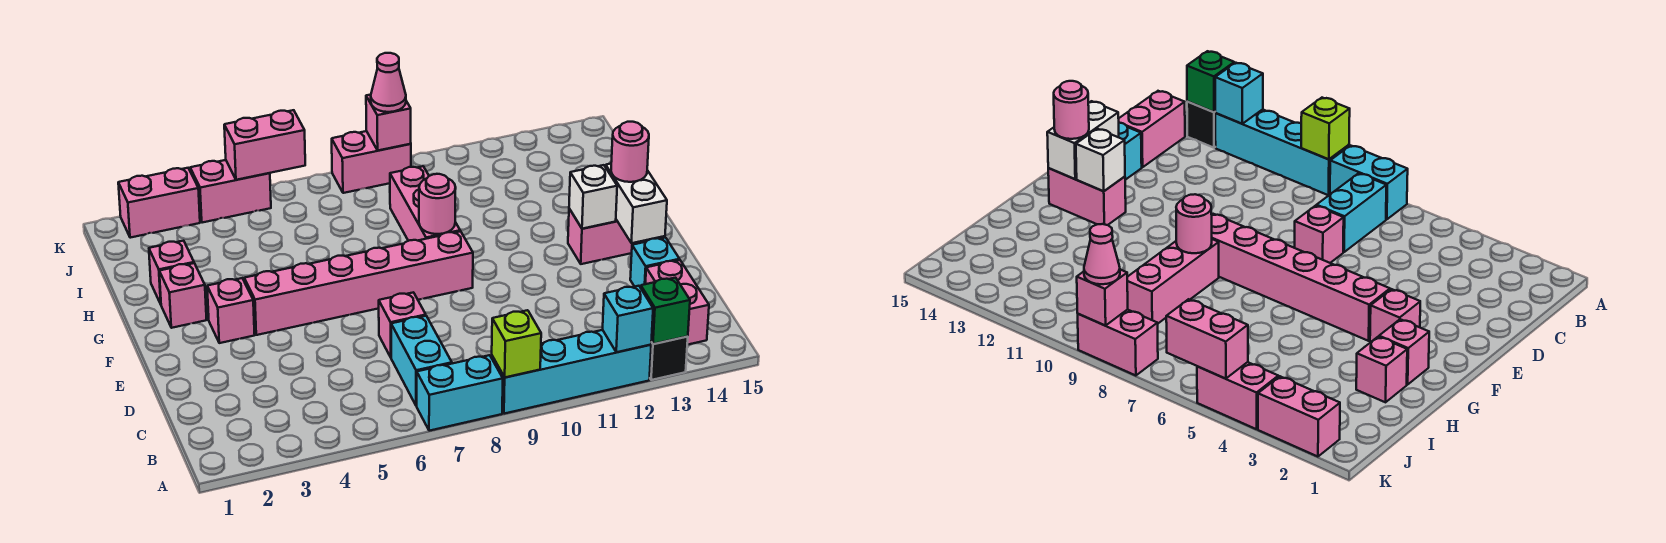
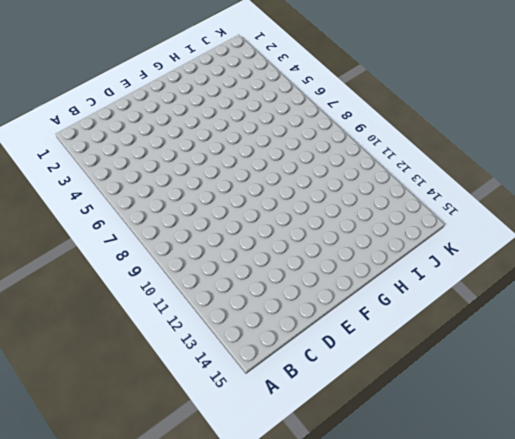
none -> cyan brick A7:A8 level 1
none -> cyan brick A9:A12 level 1
none -> black brick A13 level 1

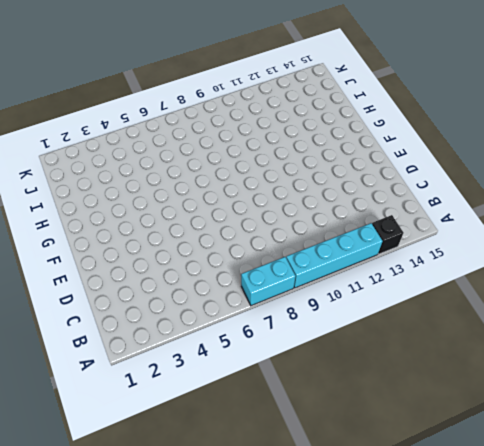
none -> cyan brick B7:C7 level 1
none -> pink brick B14:C14 level 1
none -> pink brick D7 level 1

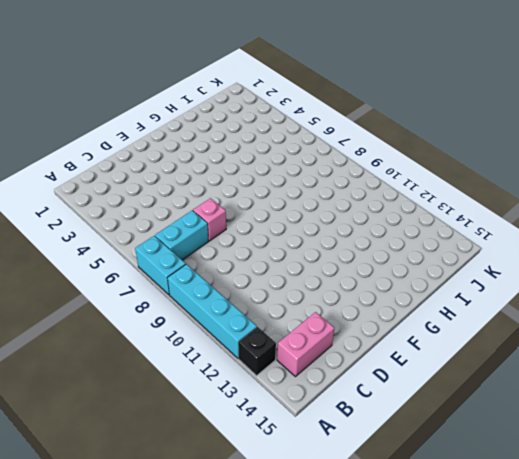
none -> cyan brick D14 level 1
none -> pink brick F3 level 1
none -> pink brick F4:F9 level 1

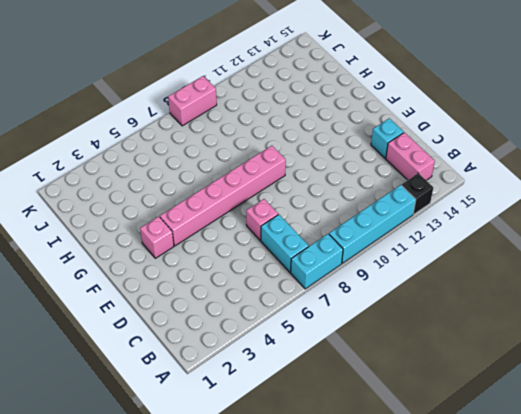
none -> pink brick F13:F14 level 1
none -> pink brick G2 level 1
none -> pink brick G9:I9 level 1

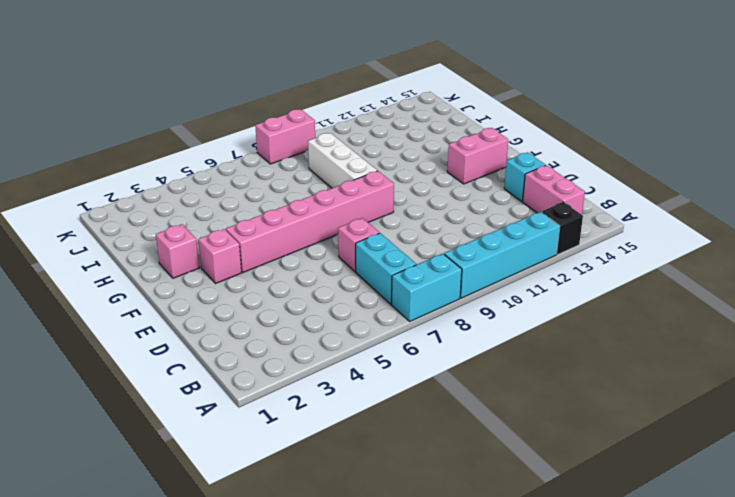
white brick G9:I9 level 1 -> pink brick G9:I9 level 1
none -> pink brick H2 level 1
none -> pink brick K2:K3 level 1
none -> pink brick K4:K5 level 1

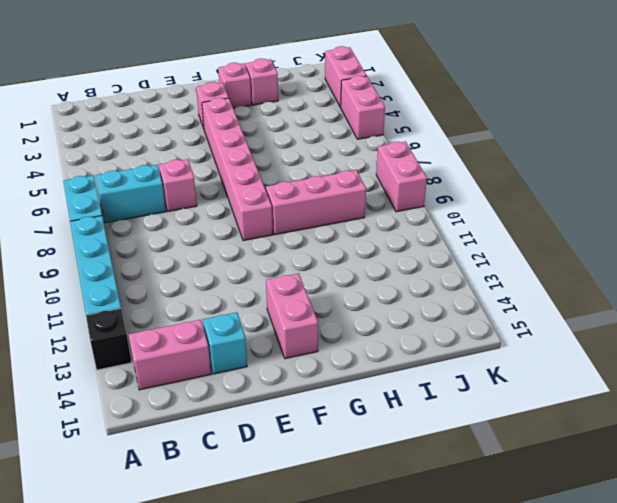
none -> lime brick A9 level 2
none -> cyan brick A12 level 2
none -> green brick A13 level 2

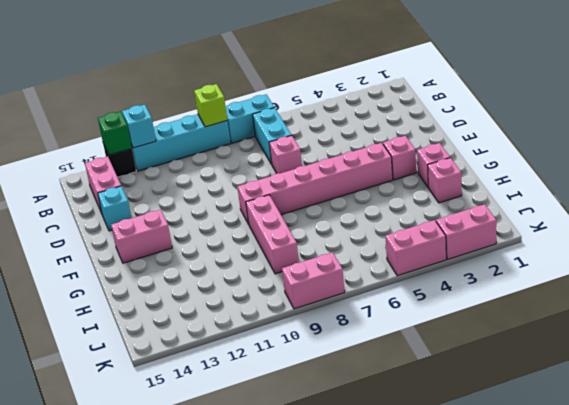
none -> white brick E14:F14 level 2
none -> white brick F13 level 2
none -> pink round brick G9 level 2

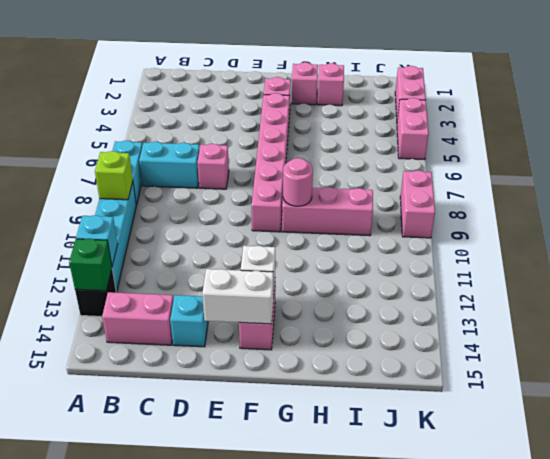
none -> pink brick K5:K6 level 2
none -> pink brick K9 level 2
none -> pink round brick F14 level 3

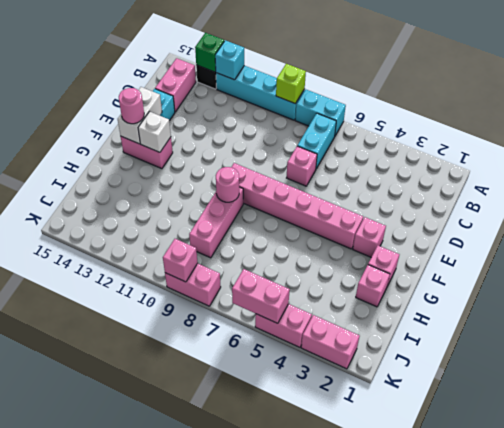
none -> pink cone K9 level 3

